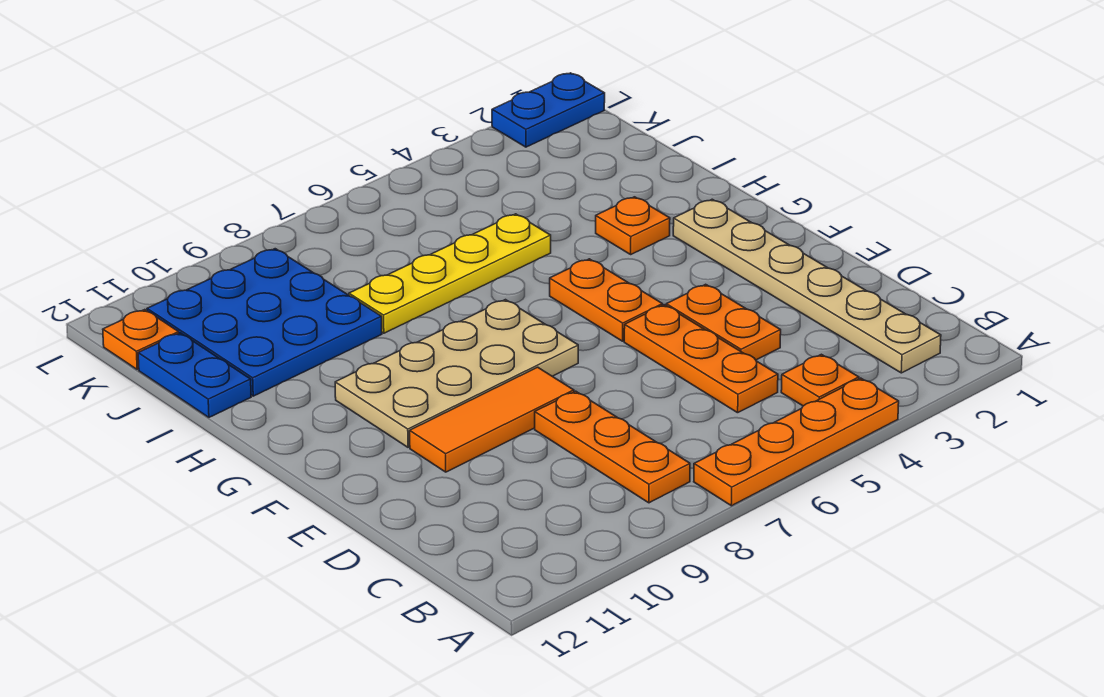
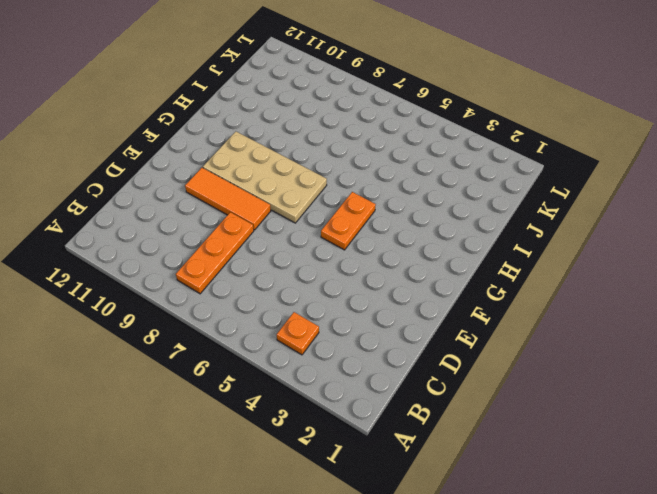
none -> orange plate A4:A7 level 1
none -> tan plate B2:G2 level 1
none -> orange plate C5:E5 level 1

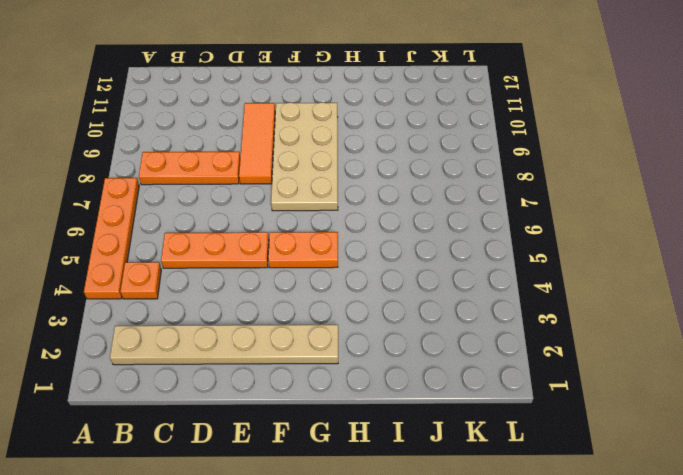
none -> orange plate D4:E4 level 1
none -> orange plate H3 level 1
none -> yellow plate I5:I8 level 1

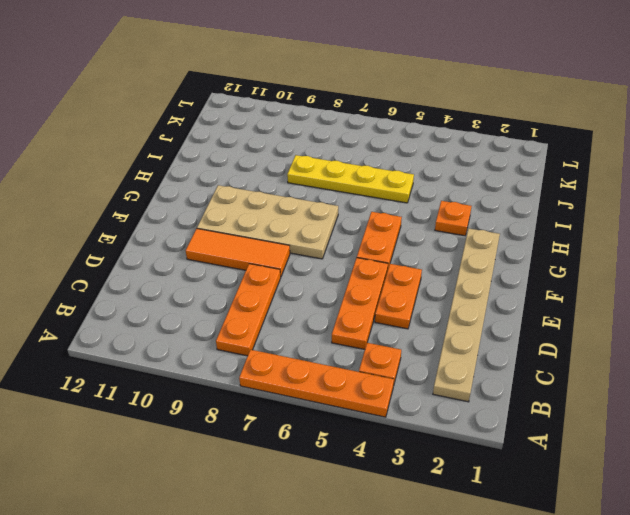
none -> blue plate I9:K11 level 1
none -> blue plate I12:J12 level 1
none -> orange plate K12 level 1

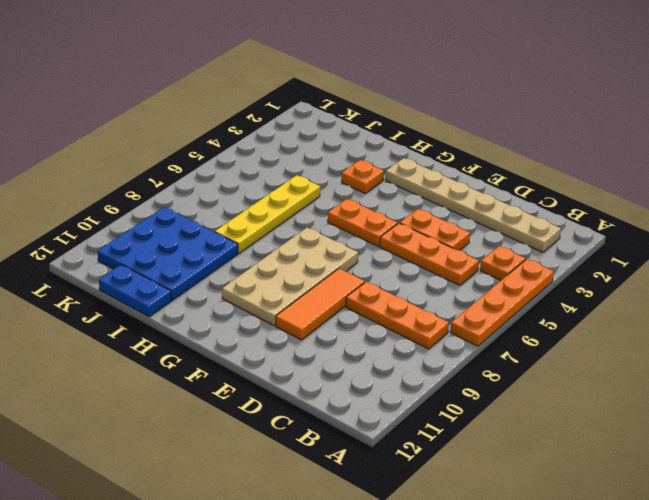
none -> orange plate K12 level 1
none -> blue plate L1:L2 level 1

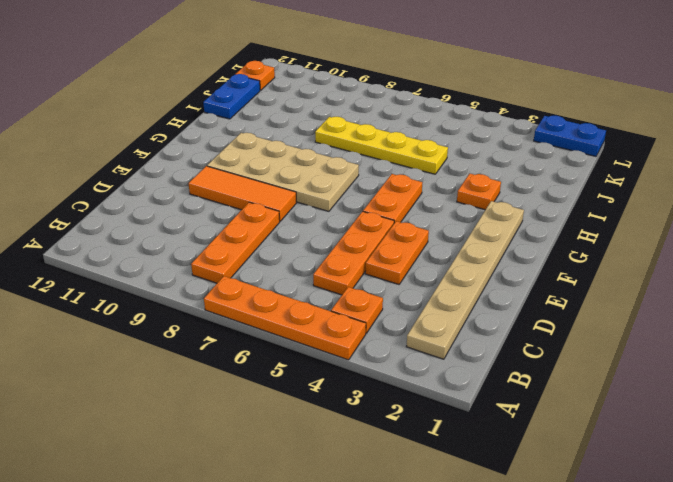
none -> blue plate I9:K11 level 1

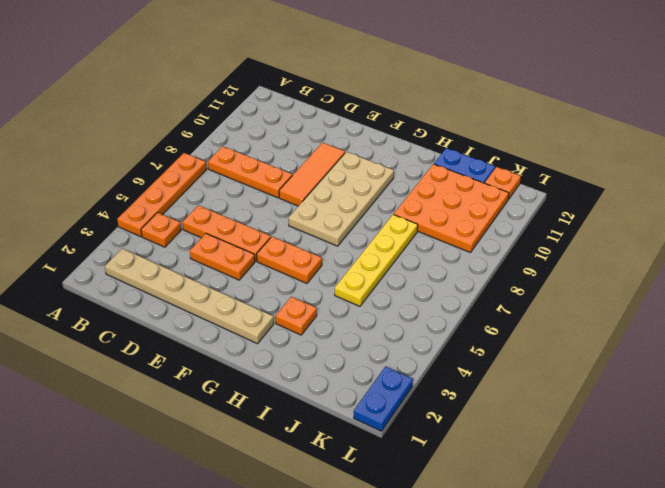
orange plate I9:K11 level 1 -> blue plate I9:K11 level 1

